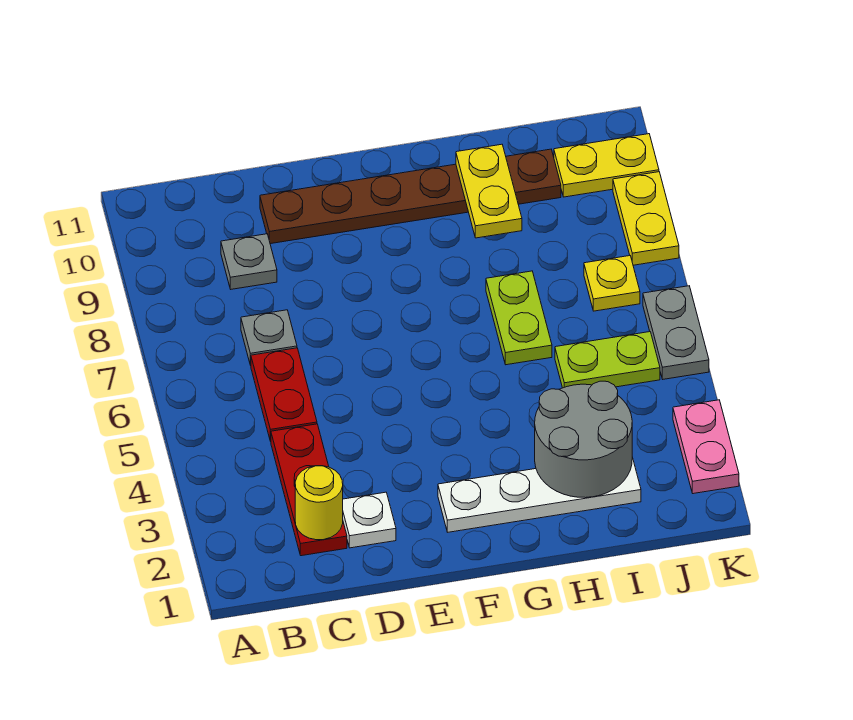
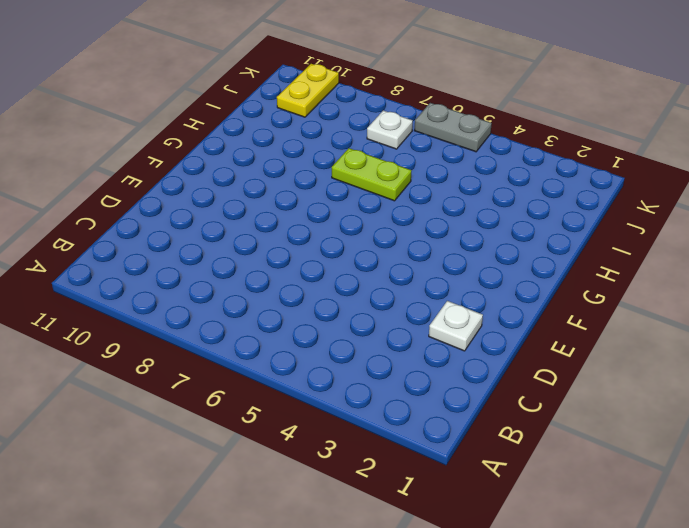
white plate J7 level 1 -> yellow plate J7 level 1
none -> red plate C2:C4 level 1
none -> red plate C5:C6 level 1
none -> grey plate C7 level 1

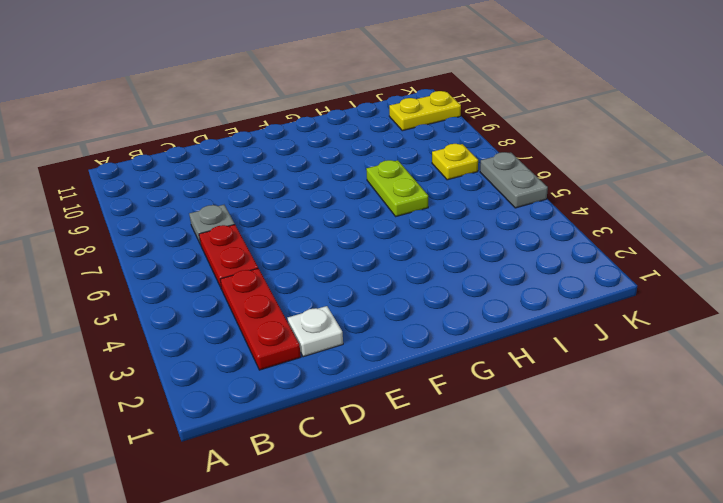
none -> grey plate C9 level 1
none -> brown plate D10:I10 level 1
none -> white plate F2:I2 level 1

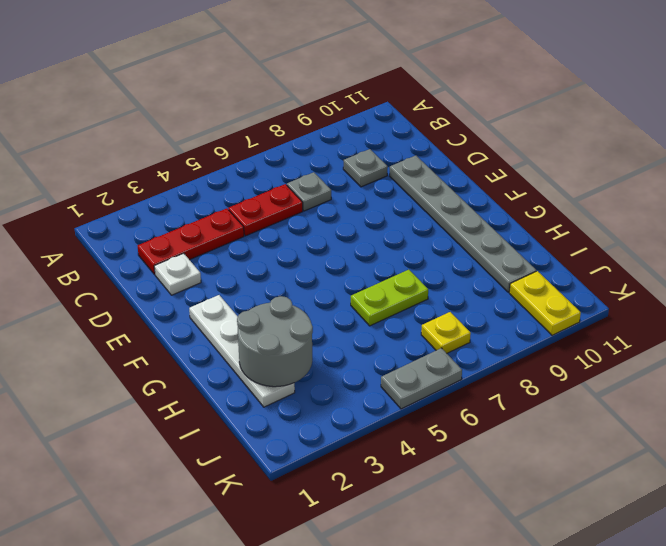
grey plate D10:I10 level 1 -> brown plate D10:I10 level 1
none -> lime plate I5:J5 level 1
none -> pink plate K2:K3 level 1
none -> yellow plate K8:K9 level 1

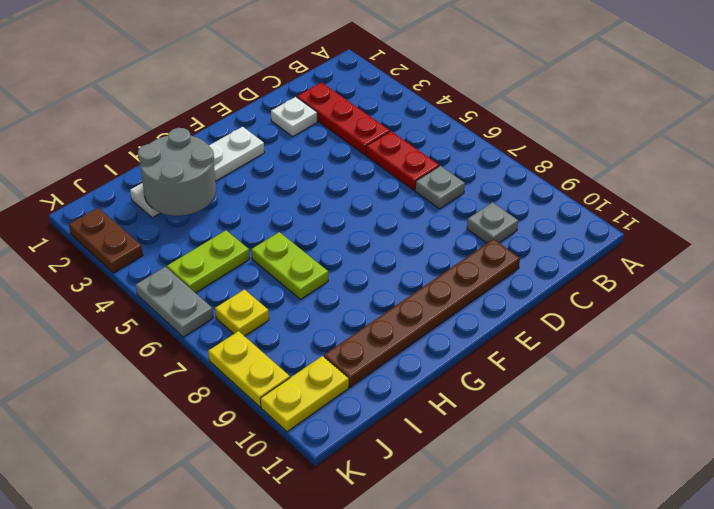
brown plate K2:K3 level 1 -> pink plate K2:K3 level 1
none -> yellow round brick C2 level 2
none -> yellow plate H9:H10 level 2

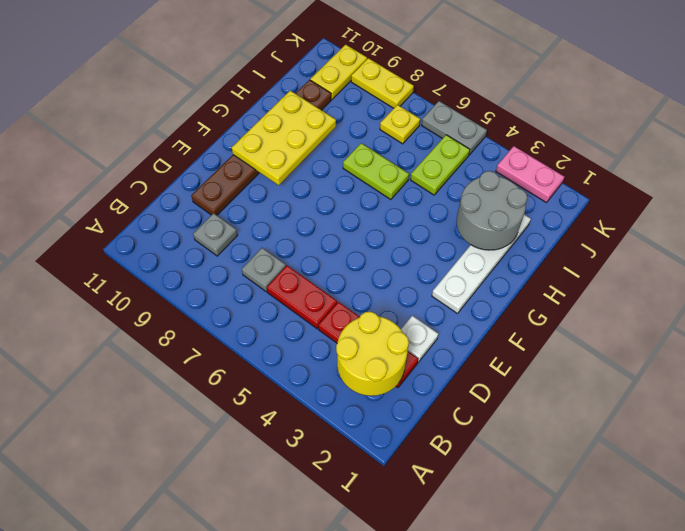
yellow round brick B2:C3 level 2 -> yellow round brick C2 level 2
yellow plate F9:H10 level 2 -> yellow plate H9:H10 level 2

